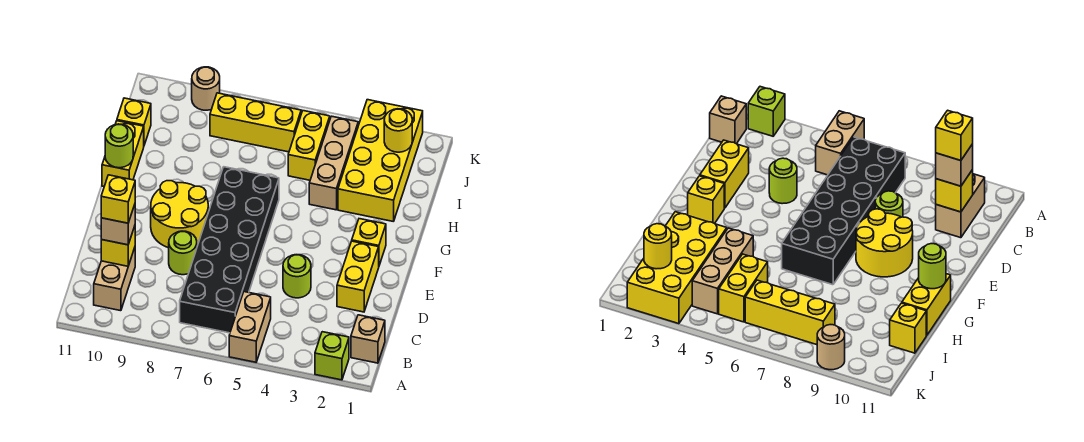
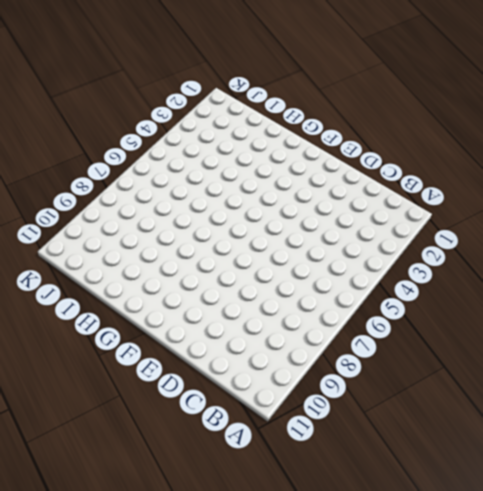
none -> lime brick A2 level 1
none -> tan brick A5:B5 level 1
none -> tan brick B1 level 1

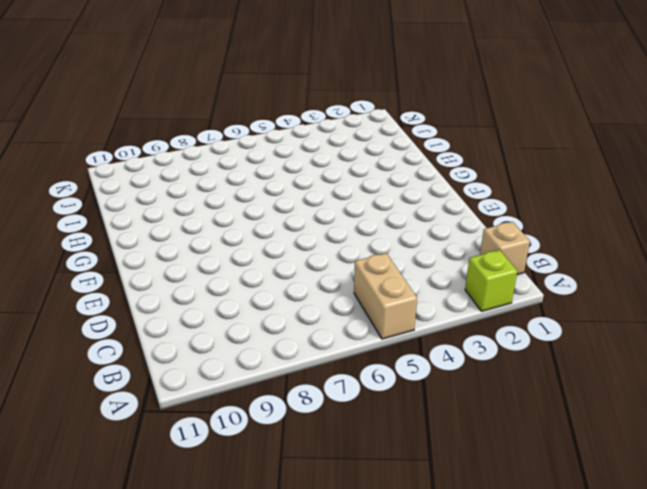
none -> black brick B6:G7 level 1
none -> tan brick B10:C10 level 1
none -> yellow brick D2:E2 level 1

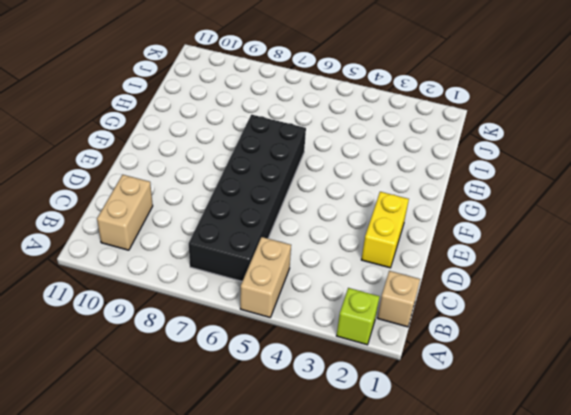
none -> lime round brick D4 level 1
none -> lime round brick D8 level 1
none -> yellow round brick E8:F9 level 1

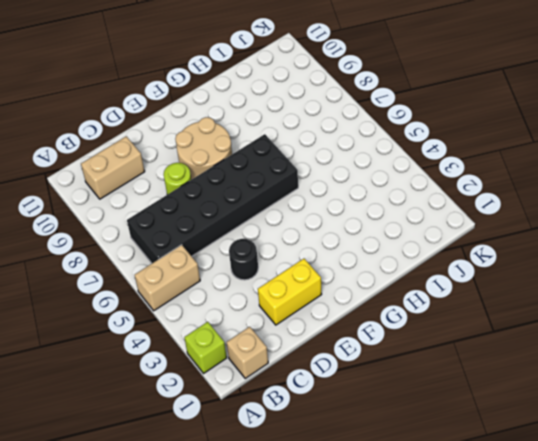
black round brick D4 level 1 -> lime round brick D4 level 1
tan round brick E8:F9 level 1 -> yellow round brick E8:F9 level 1
none -> yellow brick F2 level 1
none -> yellow brick G11:H11 level 1
none -> yellow brick H2:K3 level 1

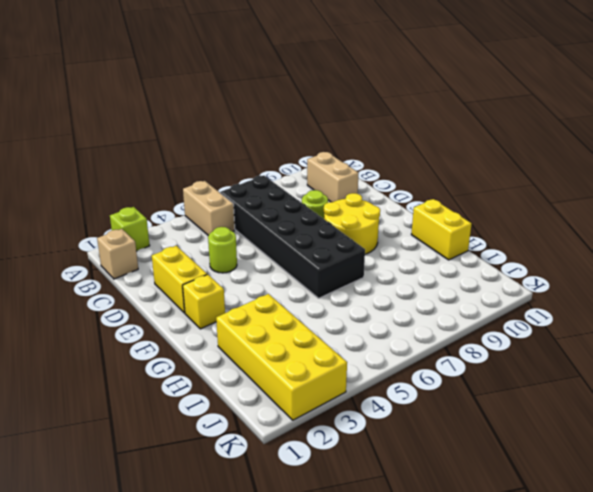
none -> tan brick H4:J4 level 1
none -> yellow brick I5:J5 level 1
none -> yellow brick I11 level 1

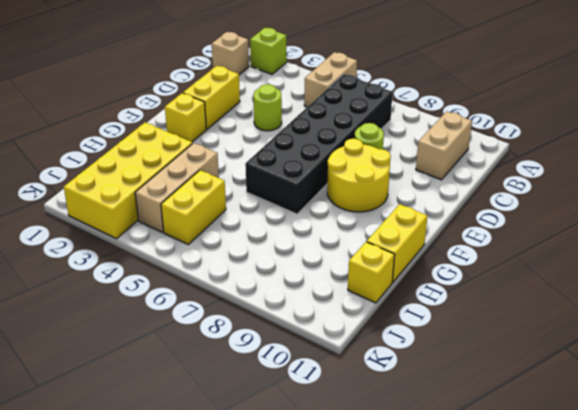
none -> yellow brick J6:J8 level 1
none -> tan round brick K9 level 1
none -> yellow brick C10 level 2

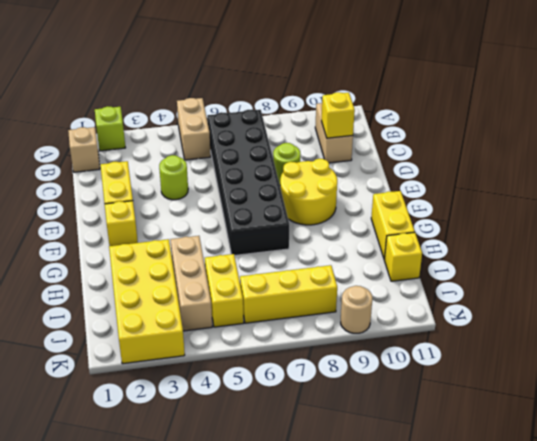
none -> lime round brick G11 level 2
none -> yellow round brick J2 level 2
none -> tan brick C10 level 3

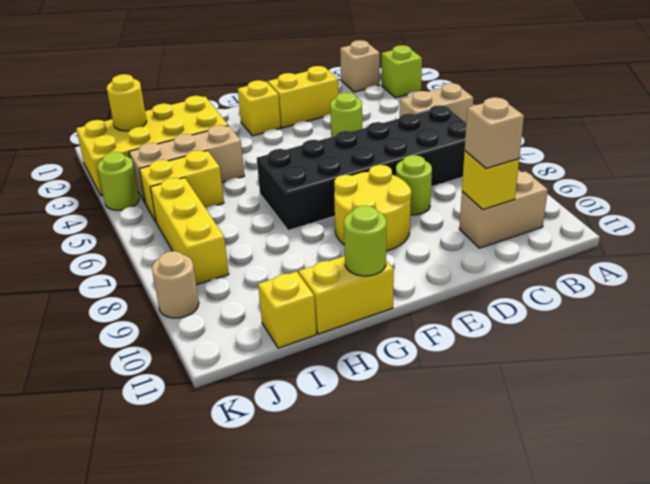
lime round brick K4 level 1 -> none
none -> yellow brick C10 level 4

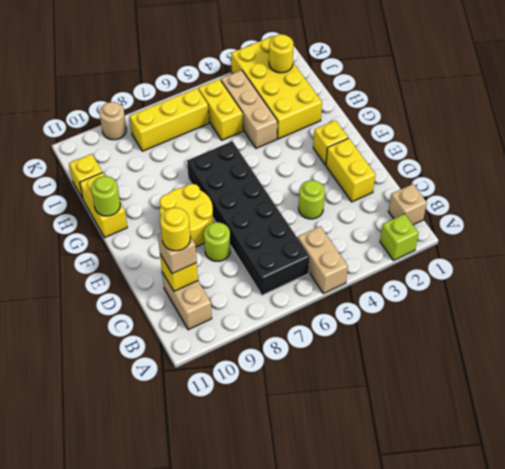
yellow round brick C10 level 4 -> yellow brick C10 level 4

